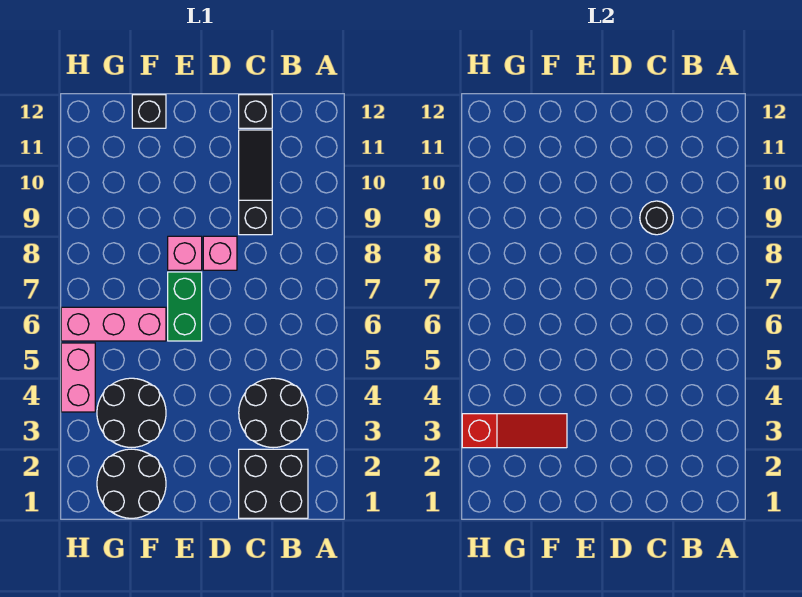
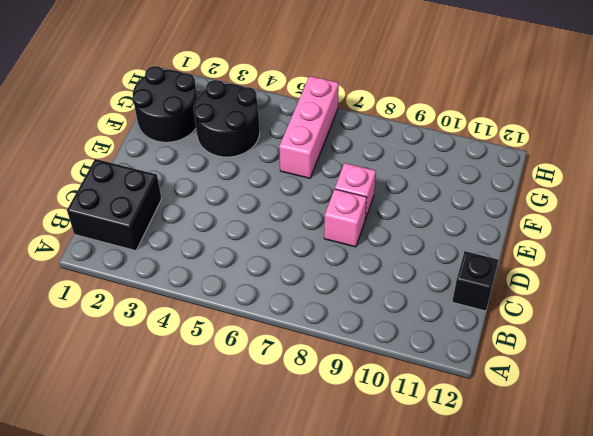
none -> black round brick B3:C4 level 1
none -> black slope C9:C11 level 1 top 9
none -> green brick E6:E7 level 1

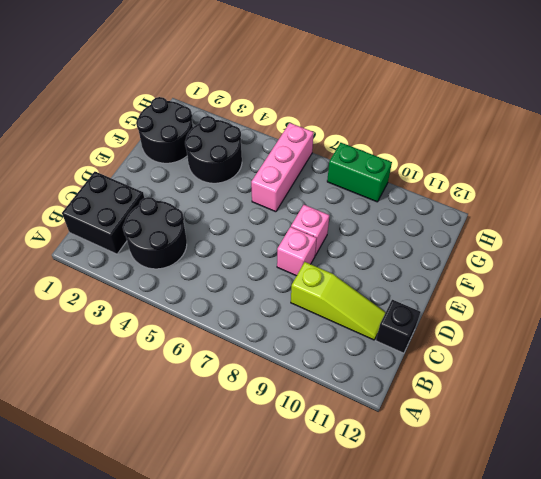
lime slope C9:C11 level 1 top 9 -> black slope C9:C11 level 1 top 9
green brick H8:H9 level 1 -> green brick E6:E7 level 1
none -> black brick F12 level 1
none -> pink brick H4:H5 level 1
none -> black round brick C9 level 2

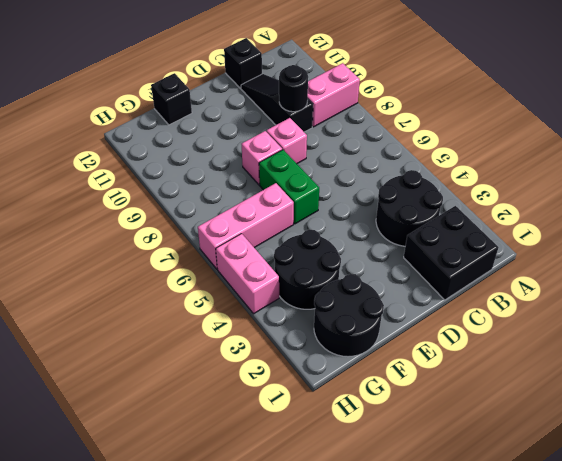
pink brick A9:B9 level 1 -> none
none -> red slope F3:H3 level 2 top H

